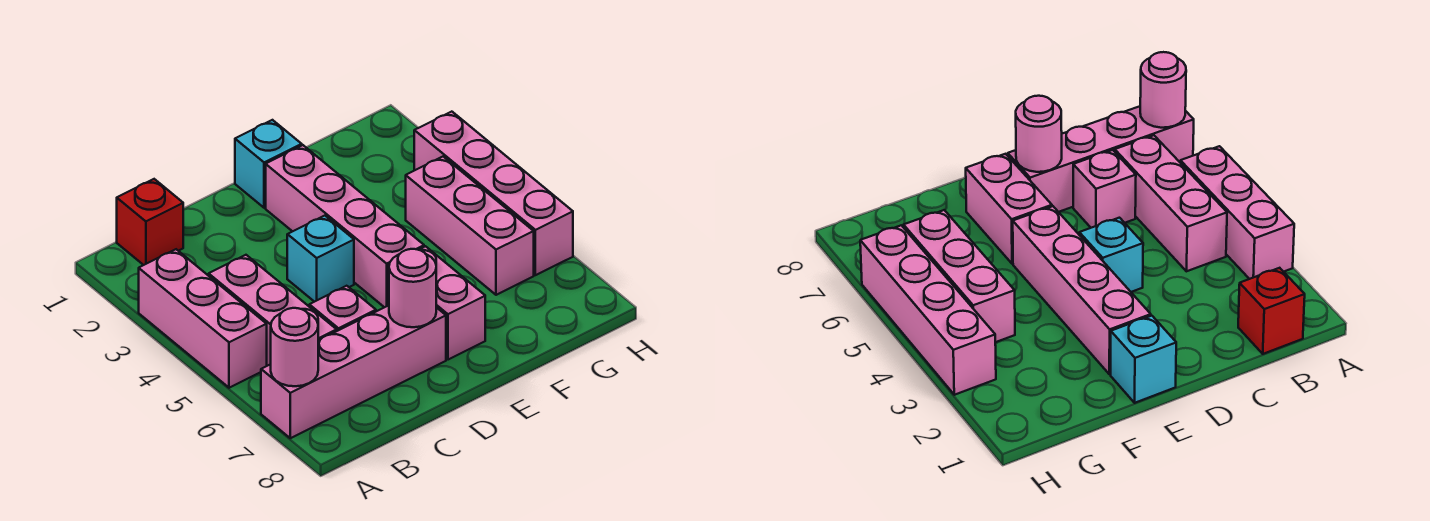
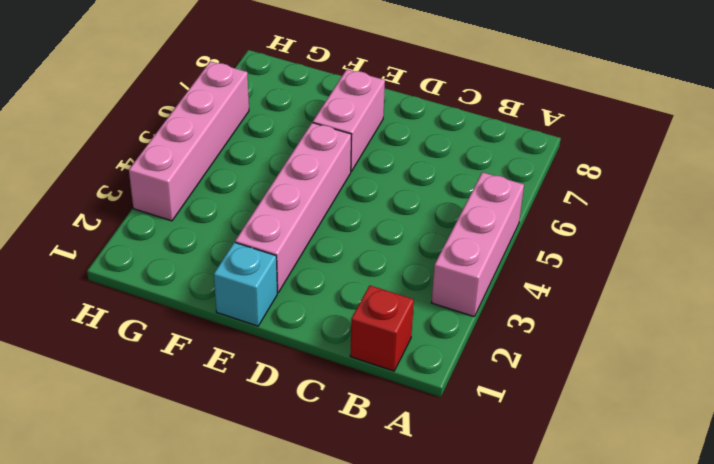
none -> pink brick A7:D7 level 1
none -> pink brick B4:B6 level 1
none -> pink brick C6 level 1

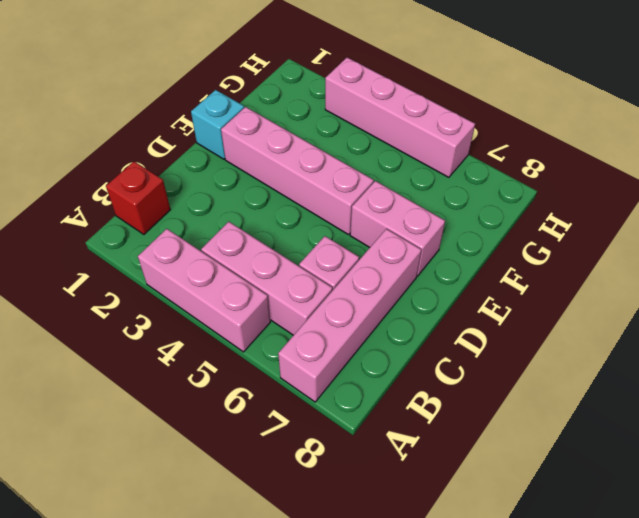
none -> cyan brick D4 level 1
none -> pink brick G4:G6 level 1
none -> pink round brick A7 level 2

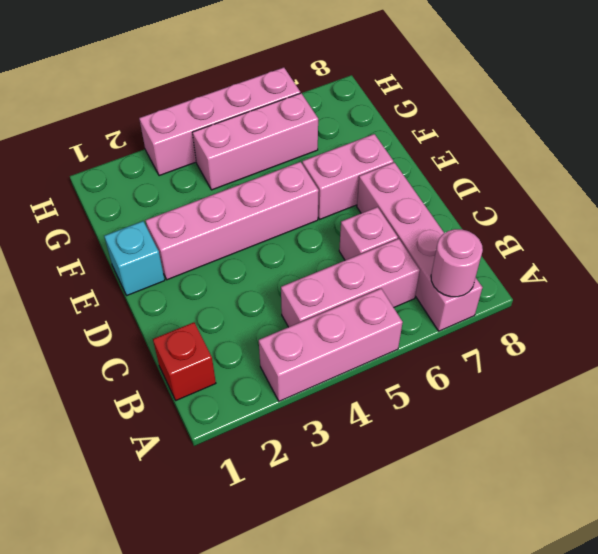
none -> cyan brick D4 level 1
none -> pink round brick D7 level 2

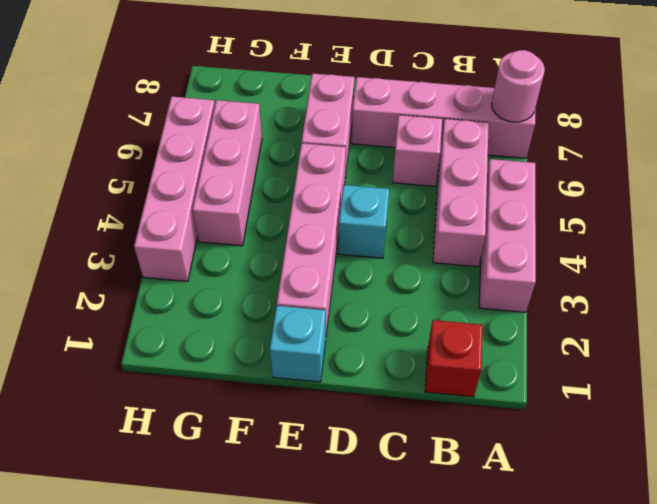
none -> pink round brick D7 level 2

